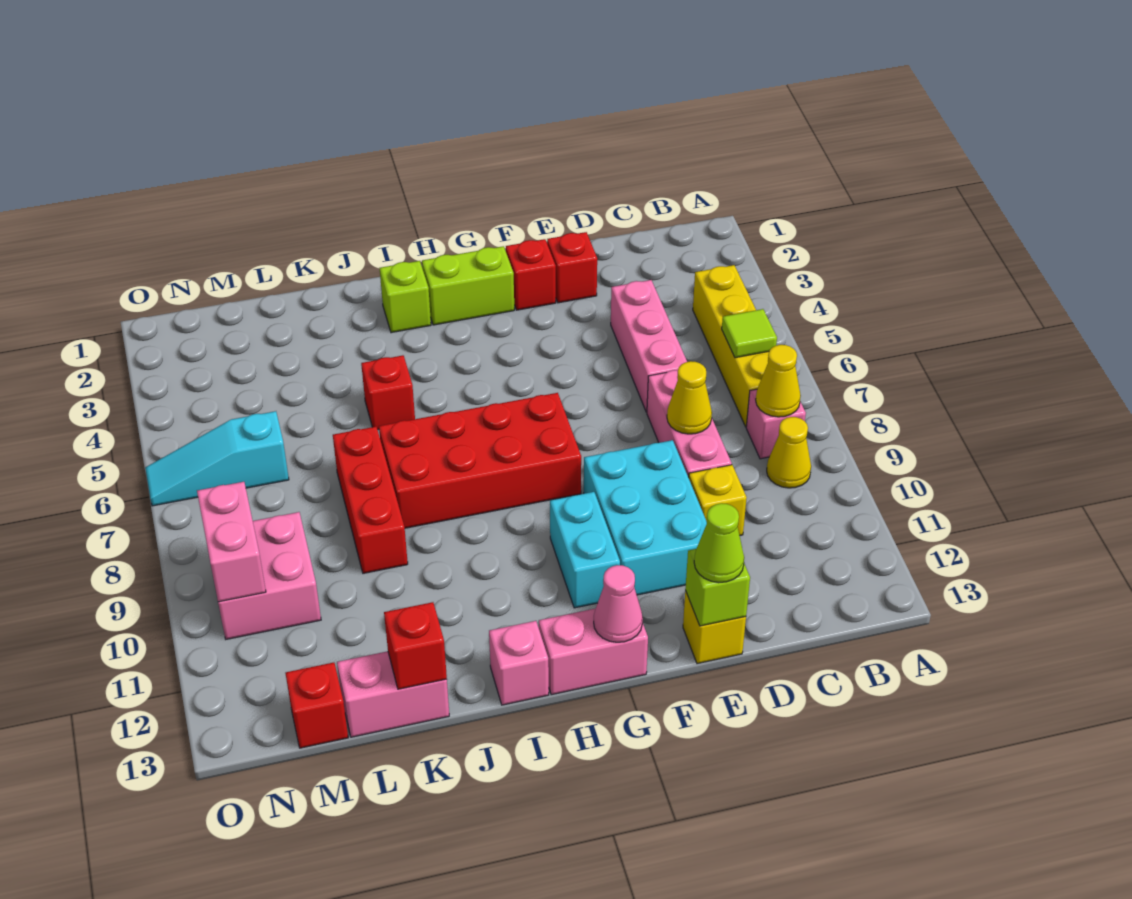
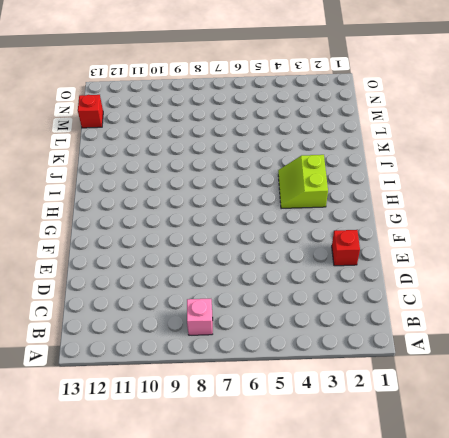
lime slope H3:I4 level 1 top 3 -> none
none -> yellow brick B4:B7 level 1
none -> yellow cone B9 level 1
none -> pink brick D4:D6 level 1
none -> pink brick D7:D9 level 1

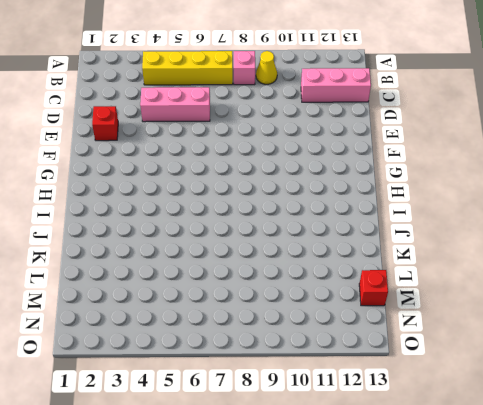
pink brick C11:C13 level 1 -> pink brick D7:D9 level 1
none -> yellow brick D10 level 1
none -> cyan brick E9:F11 level 1
none -> yellow brick E13 level 1
none -> red brick F2 level 1

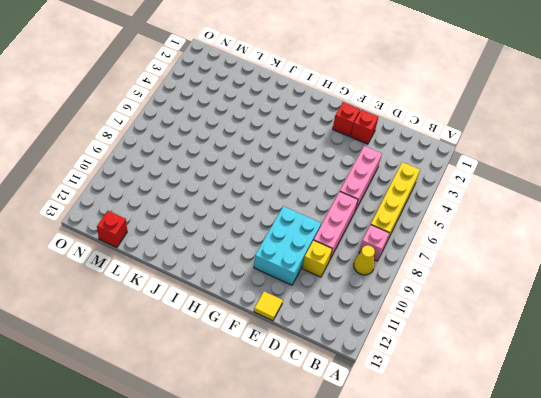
yellow tile E13 level 1 -> yellow brick E13 level 1
none -> lime brick G2:H2 level 1
none -> red brick G7:J8 level 1
none -> cyan brick G10:G11 level 1
none -> pink brick G13:H13 level 1

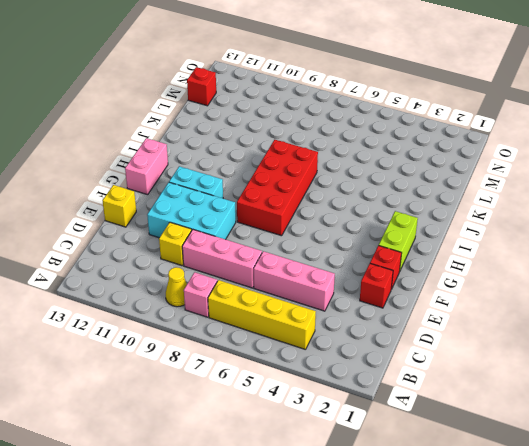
none -> lime brick I2 level 1
none -> pink brick I13 level 1
none -> red brick J5 level 1
none -> red brick K7:K9 level 1

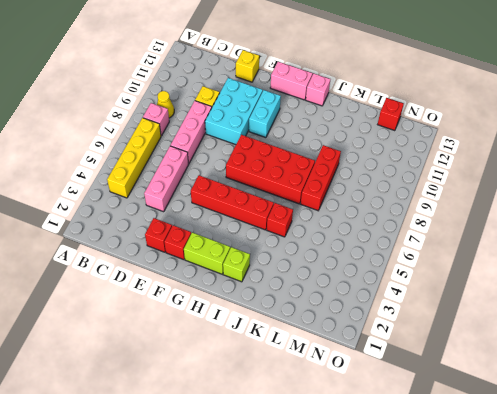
red brick F5:I5 level 1 -> none
none -> pink brick K13:L13 level 1
none -> cyan slope M6:O6 level 1 top M
none -> pink brick M9:N10 level 1
none -> lime tile B6 level 2

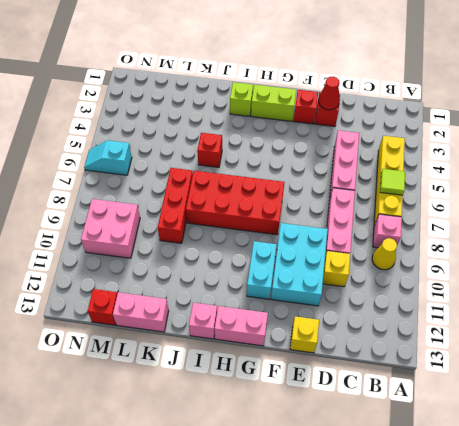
red cone E2 level 2 -> none
cyan slope N6:O6 level 1 top N -> cyan slope M6:O6 level 1 top M
none -> yellow cone B8 level 2
none -> yellow cone D8 level 2
none -> lime brick E13 level 2
none -> pink cone G13 level 2

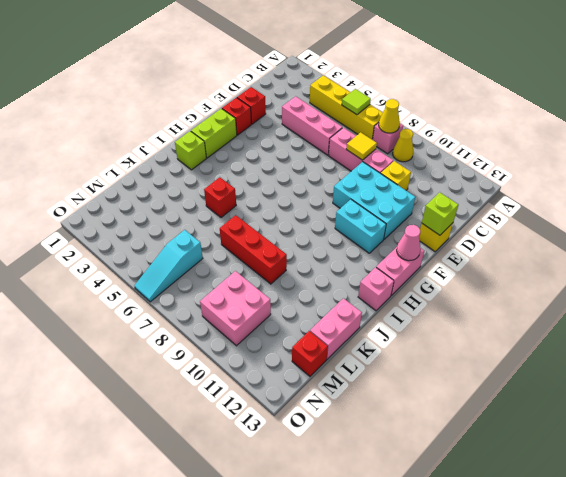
yellow tile D8 level 2 -> yellow cone D8 level 2
none -> red brick G7:J8 level 1
none -> red brick K13 level 2
none -> pink brick N9:N10 level 2
none -> lime cone E13 level 3

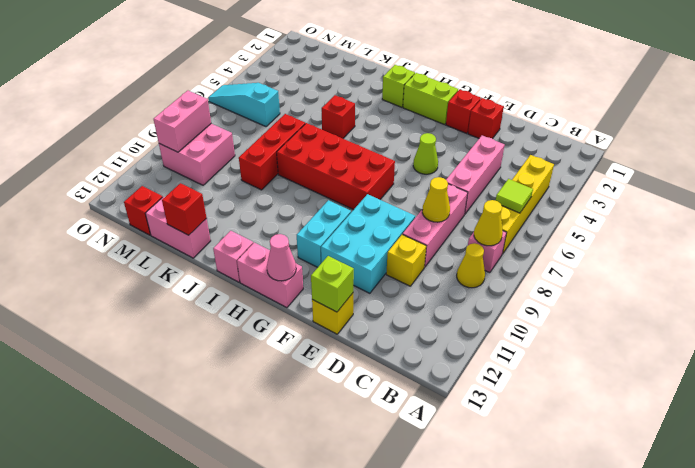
lime cone F5 level 1 -> lime cone E13 level 3

